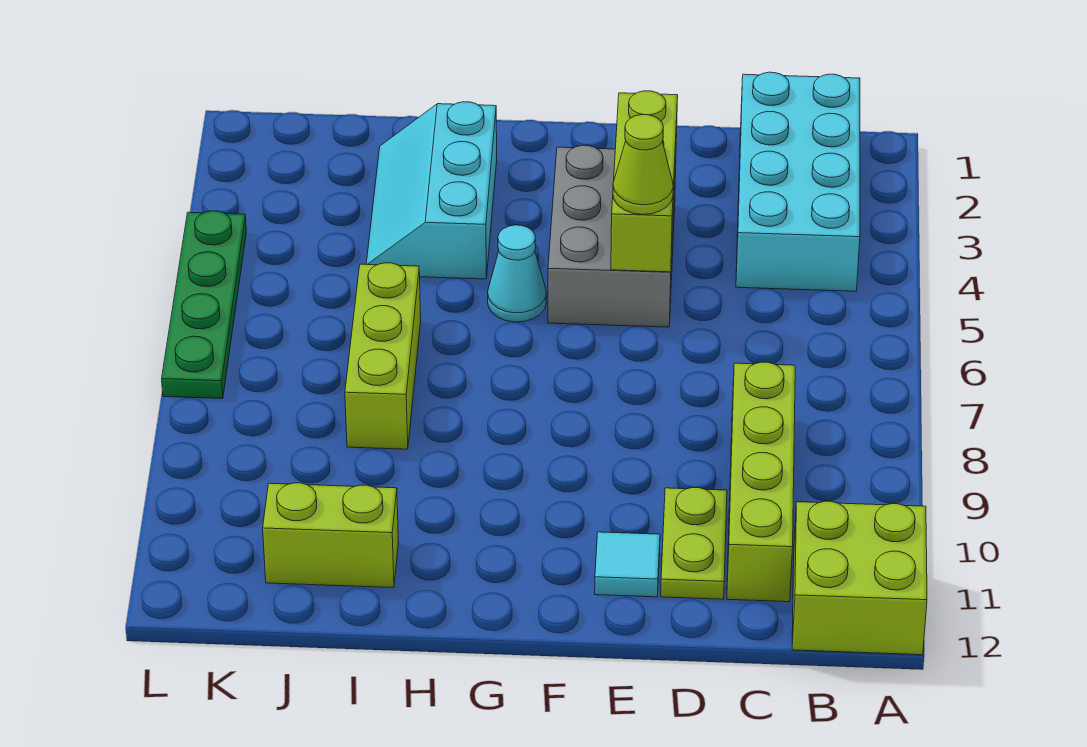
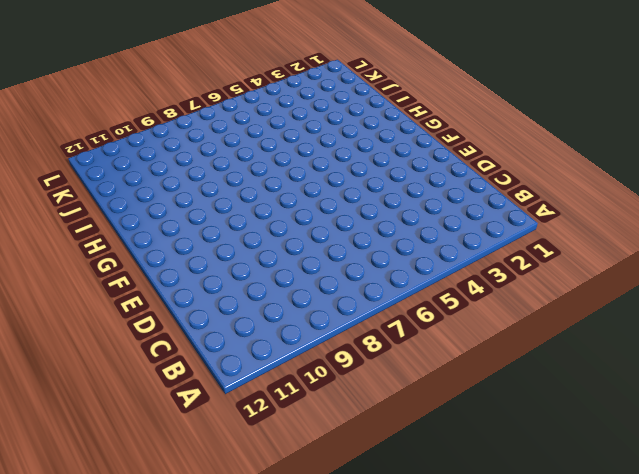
none -> lime brick A11:B12 level 1
none -> cyan brick B1:C4 level 1
none -> lime brick C8:C11 level 1

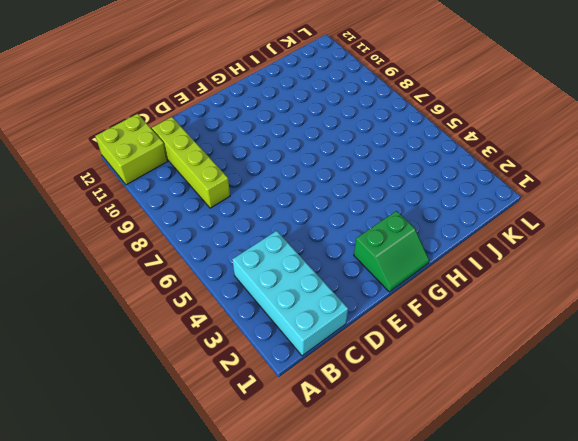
green slope F1:G2 level 1 top 2 -> none
none -> lime plate D10:D11 level 1
none -> grey brick E3:F5 level 1
none -> cyan tile E11 level 1

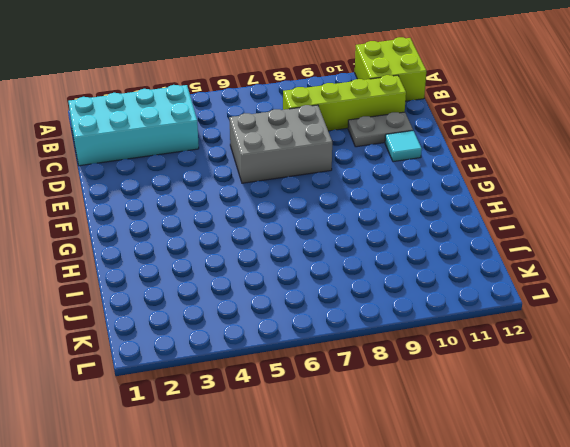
grey brick D6:E8 level 1 -> grey brick E3:F5 level 1
grey plate D10:D11 level 1 -> lime plate D10:D11 level 1
none -> cyan cone G5 level 1
none -> cyan slope H2:I4 level 1 top H
none -> lime brick I6:I8 level 1

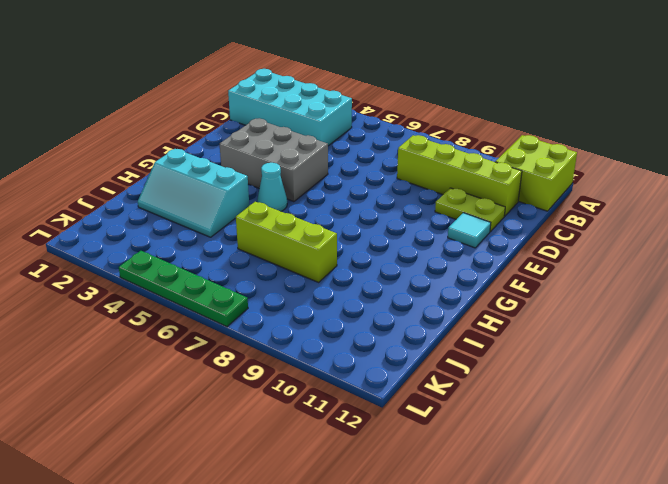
none -> lime brick I11:J11 level 1
none -> lime brick E3:E5 level 2
none -> lime cone E5 level 3

